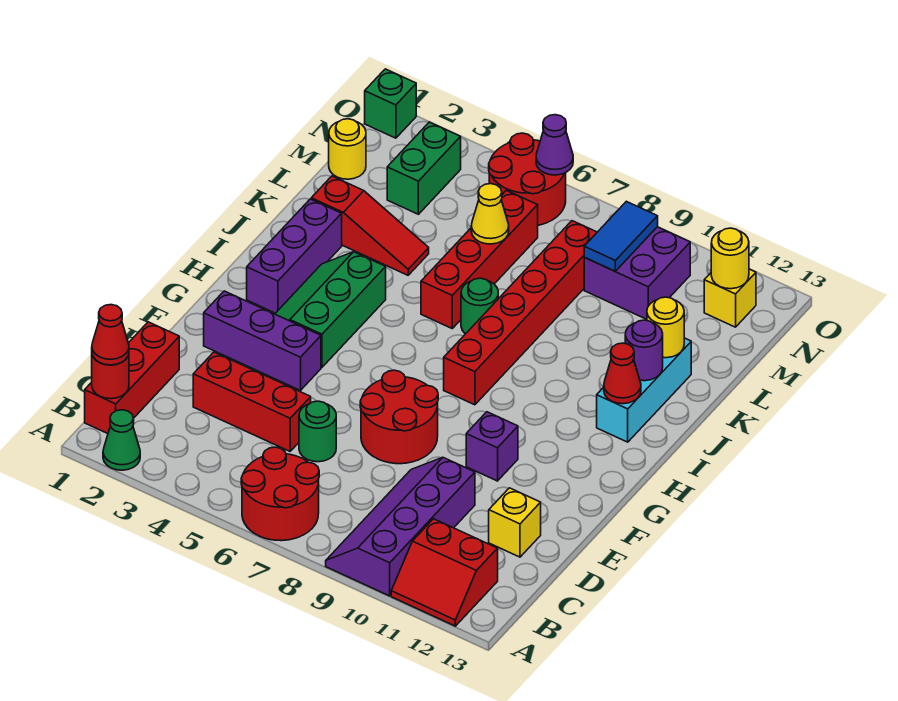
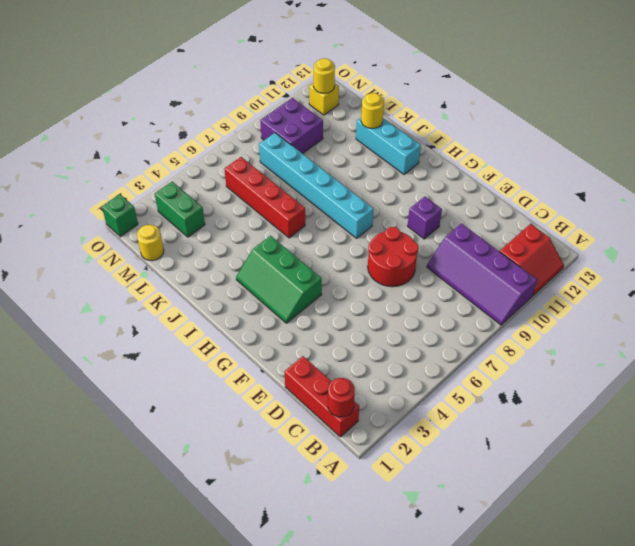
cyan brick H8:M8 level 1 -> red brick H8:M8 level 1
none -> green cone A2 level 1
none -> red round brick A6:B7 level 1
none -> red brick D3:D5 level 1
none -> green round brick D6 level 1

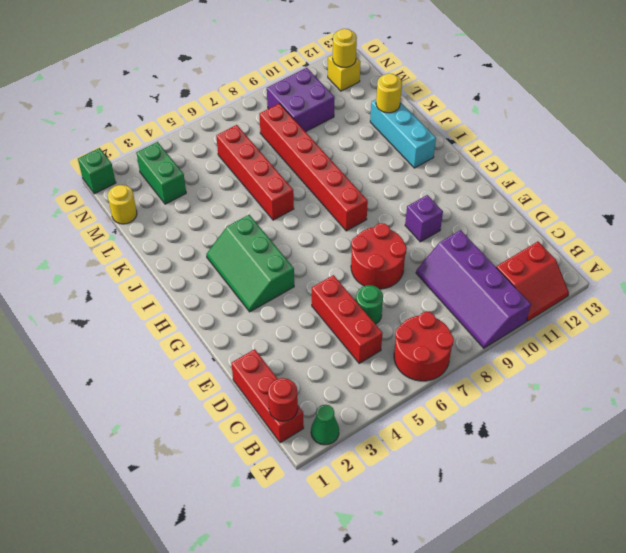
red brick C5:E5 level 1 -> red brick D3:D5 level 1
none -> yellow brick D12 level 1
none -> purple brick F2:F4 level 1
none -> purple brick H2:J2 level 1
none -> green round brick J7 level 1

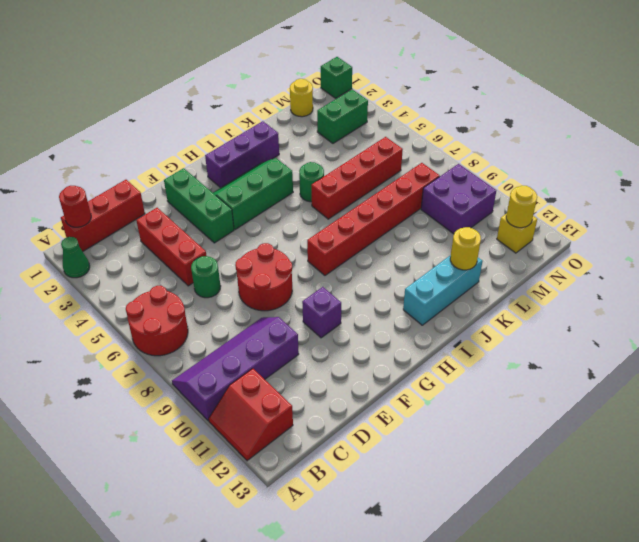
green brick F2:F4 level 1 -> purple brick F2:F4 level 1
green round brick J5 level 1 -> green round brick J7 level 1
none -> yellow brick D12 level 1
none -> red slope K2:K4 level 1 top 2
none -> red round brick N5:O6 level 1
none -> red cone I12 level 2

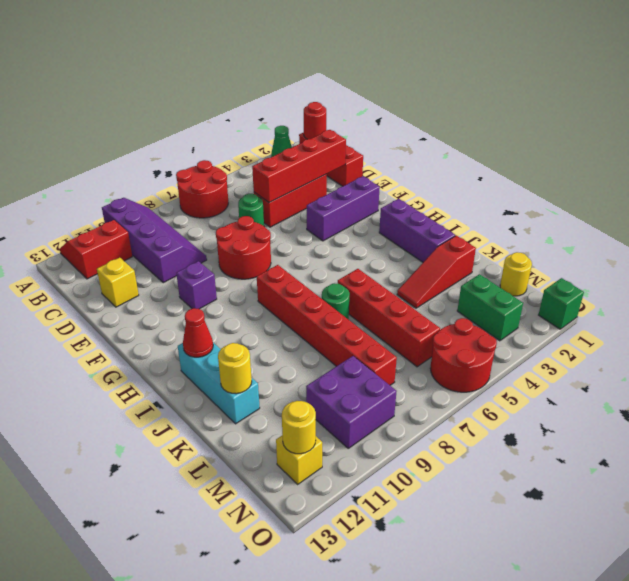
red brick D2:D5 level 2 -> none
none -> green slope G3:I4 level 1 top 4
none -> purple round brick J12 level 2
none -> yellow cone L6 level 2
none -> blue tile M9:N9 level 2

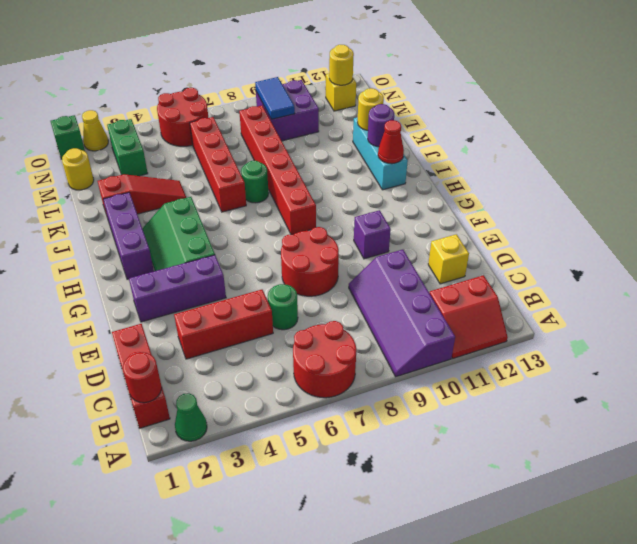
yellow cone O2 level 1 -> yellow cone L6 level 2
none -> purple cone O6 level 2
none -> red cone B1 level 3

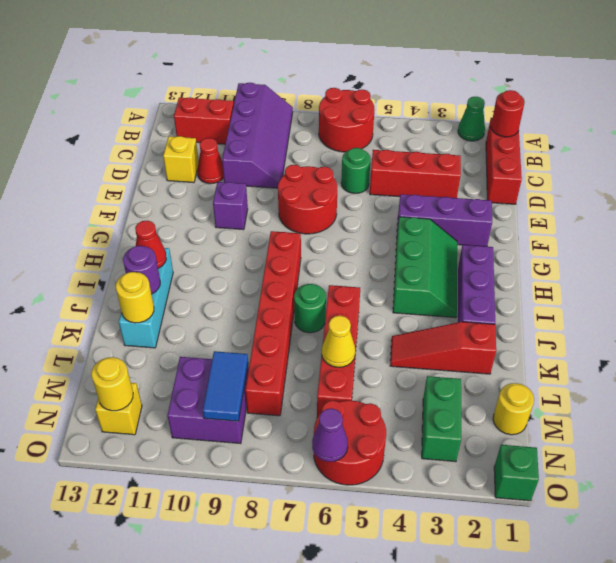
red cone D11 level 1 -> red cone B1 level 3

